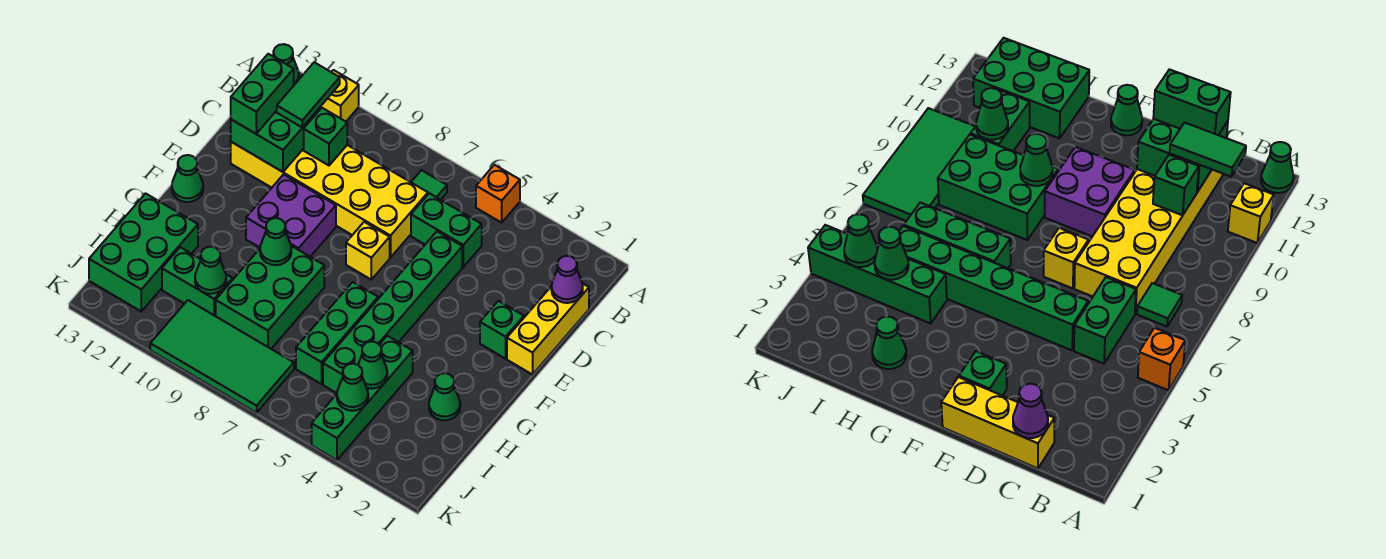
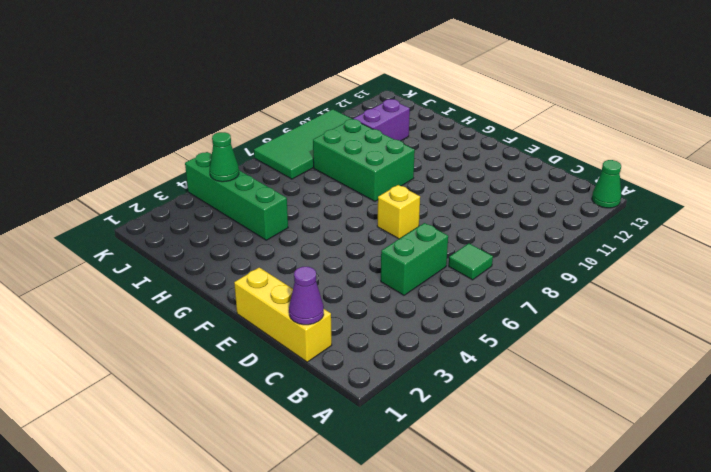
purple brick I10:I11 level 1 -> green brick I10:I11 level 1
none -> orange brick A5 level 1
none -> yellow brick A11 level 1
none -> yellow brick C7:D12 level 1

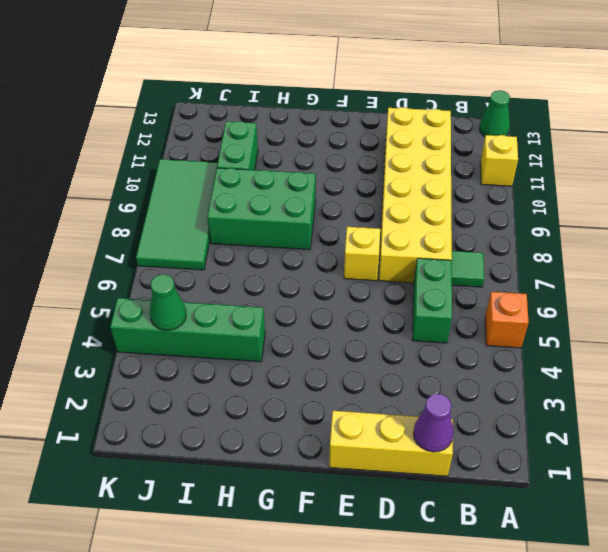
none -> green brick D5:I5 level 1
none -> green brick E2 level 1
none -> purple brick E9:F10 level 1

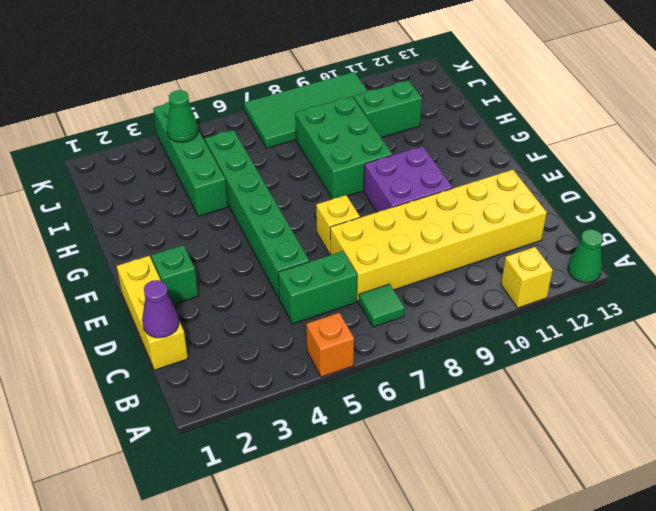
none -> green cone F13 level 1
none -> green brick G6:I6 level 1
none -> green cone H2 level 1

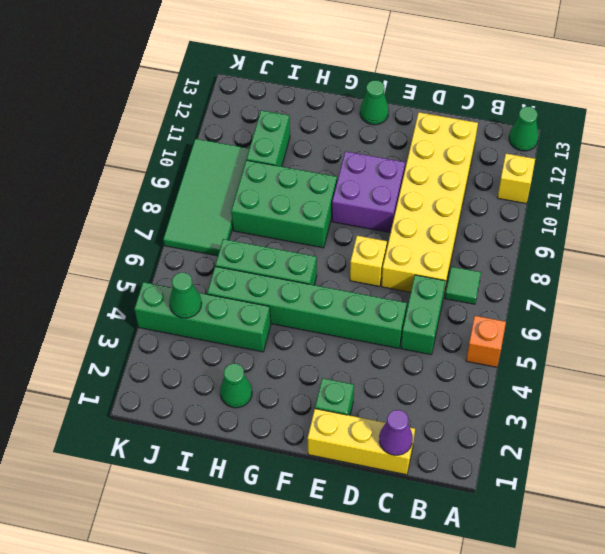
none -> green brick H12:J13 level 1
none -> green brick C10 level 2
none -> green brick C11:D12 level 2

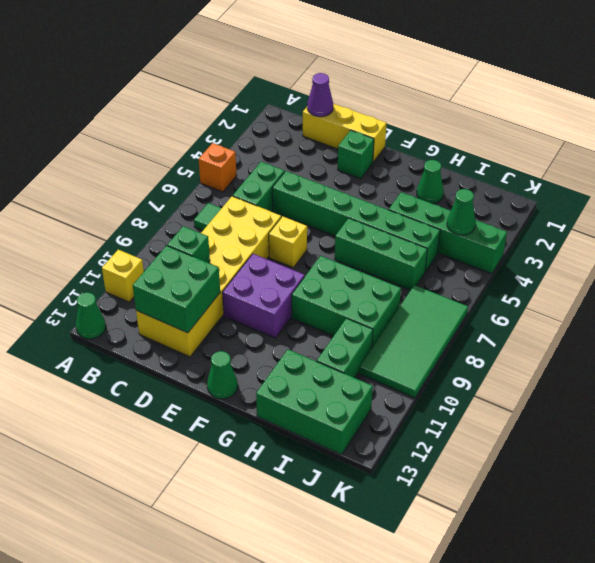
none -> green cone G9 level 2
none -> green cone I4 level 2
none -> green cone I10 level 2

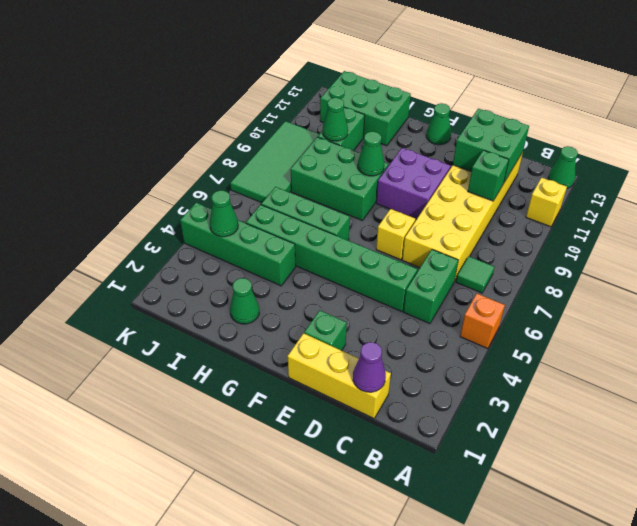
none -> green cone I4 level 2
none -> green tile B11:C11 level 3
none -> green brick C12:D12 level 3

